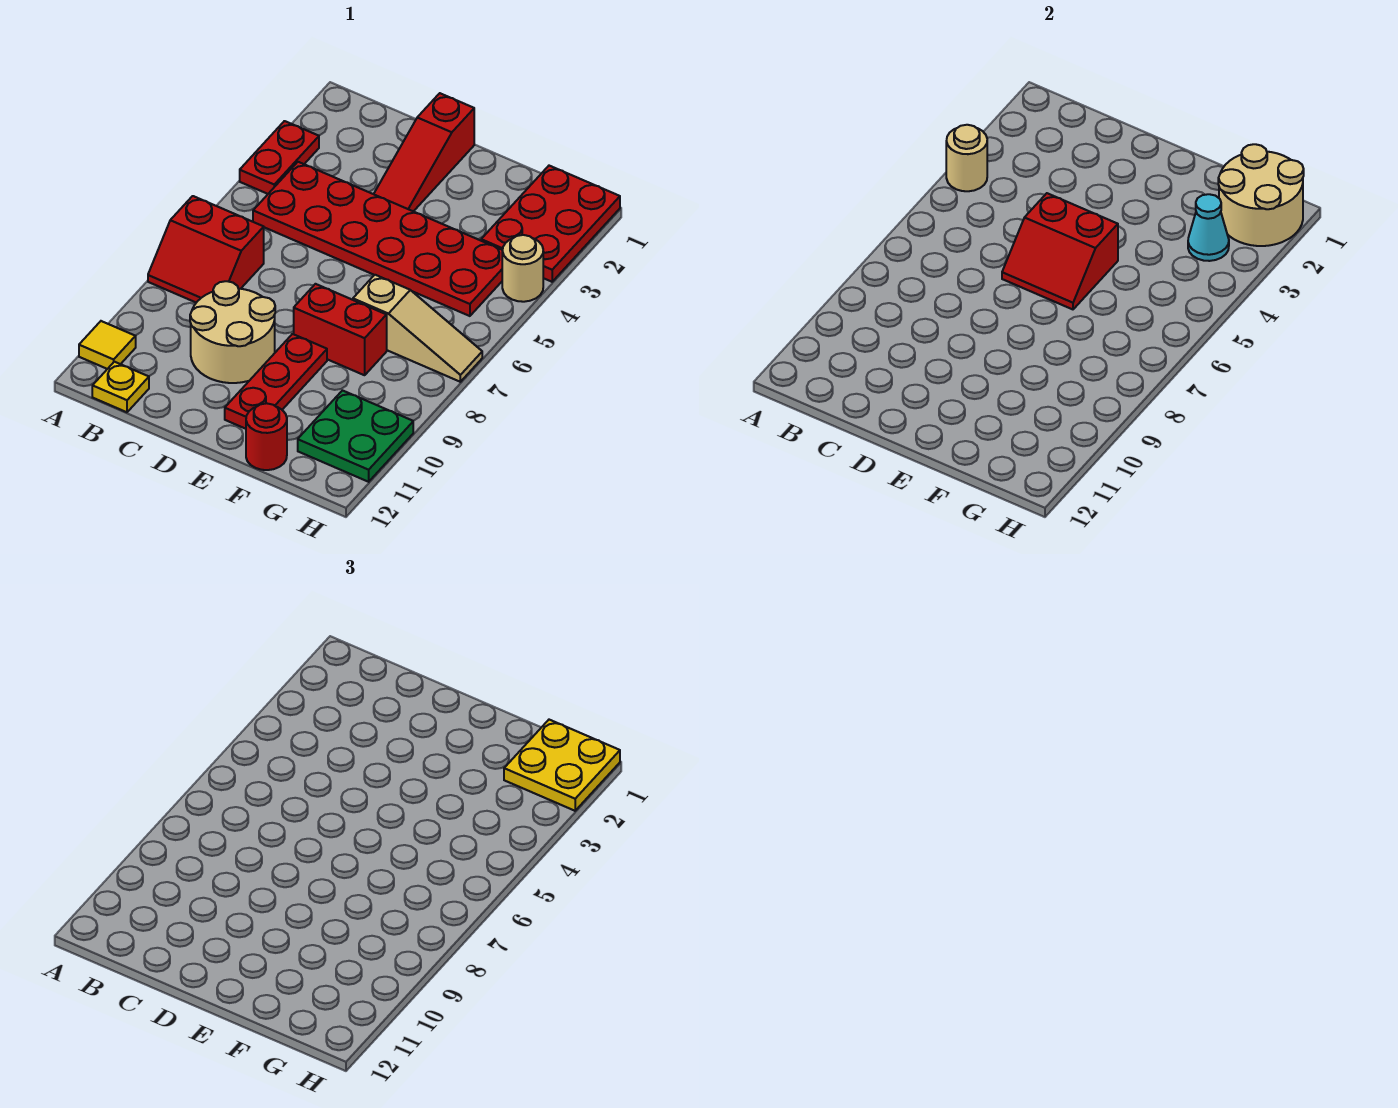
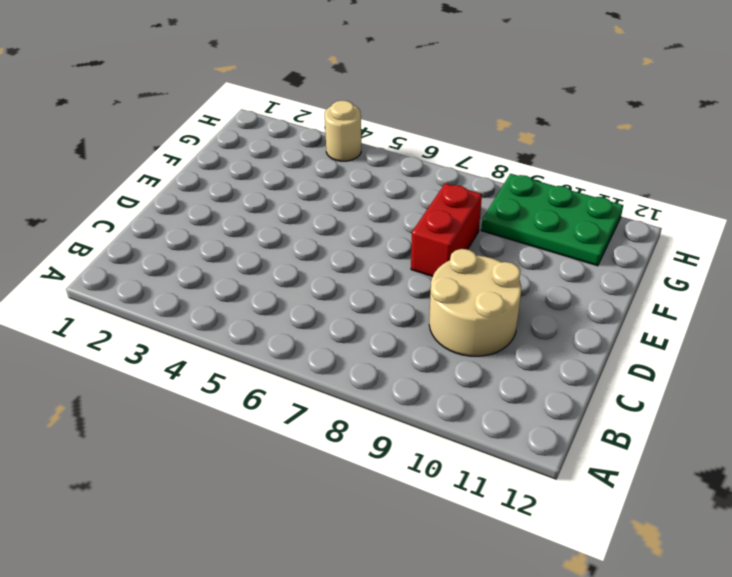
green plate G9:H11 level 1 -> green plate G10:H11 level 1
none -> red plate A3:A4 level 1
none -> red slope A7:B8 level 1 top 7
none -> yellow tile A11 level 1

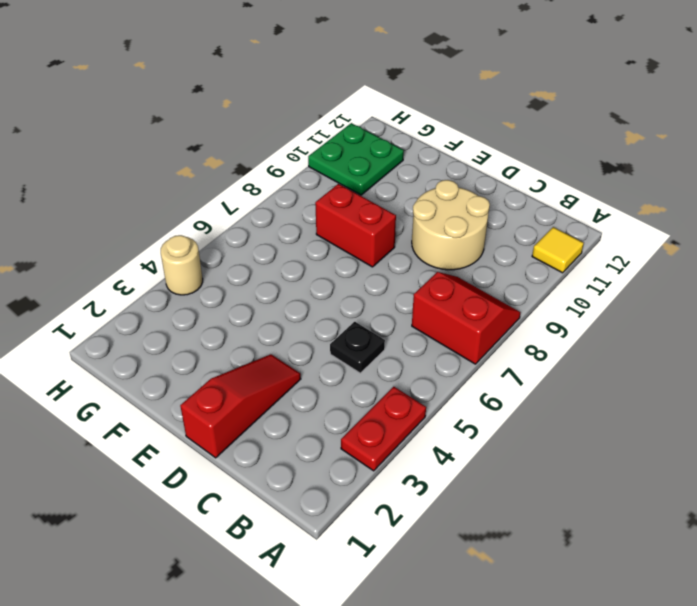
black plate C5 level 1 -> red plate B4:G5 level 1
none -> yellow plate B12 level 1
none -> red plate E9:E11 level 1
none -> tan slope F7:H7 level 1 top F

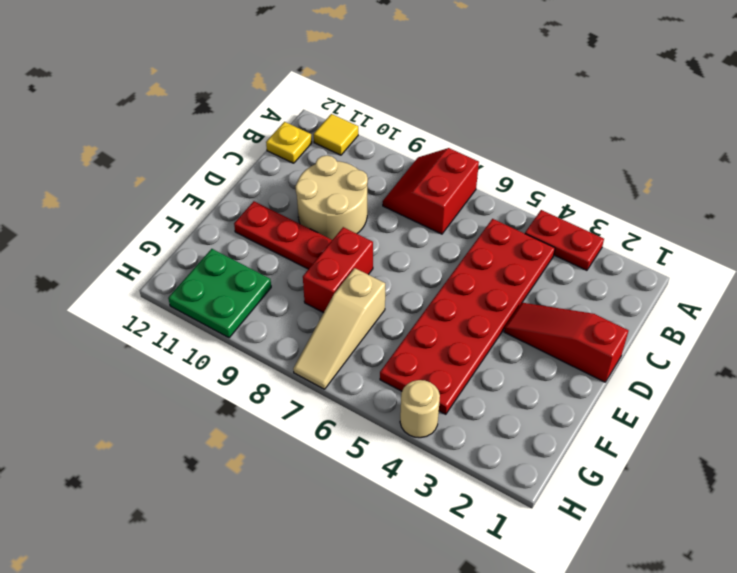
none -> red round brick F12 level 1
none -> red plate G1:H3 level 1
none -> tan round brick A4 level 2

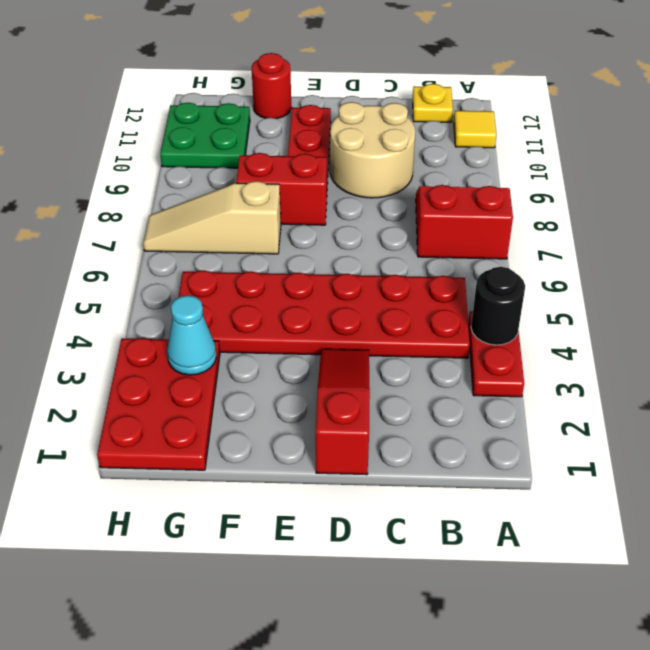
black round brick A4 level 2 -> tan round brick A4 level 2
none -> tan round brick H4 level 1
none -> red slope D5:E6 level 2 top 5
none -> tan round brick G1:H2 level 2

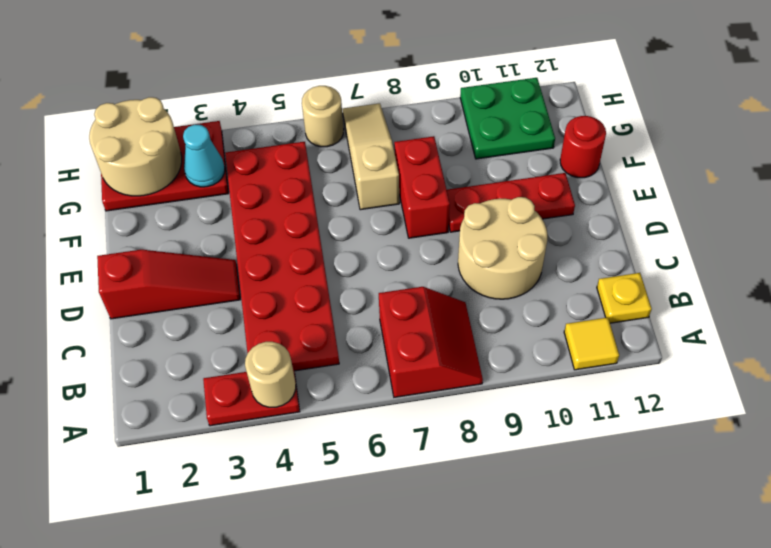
tan round brick H6 level 1 -> tan round brick H4 level 1
none -> red slope D5:E6 level 2 top 5
none -> yellow plate G1:H2 level 3

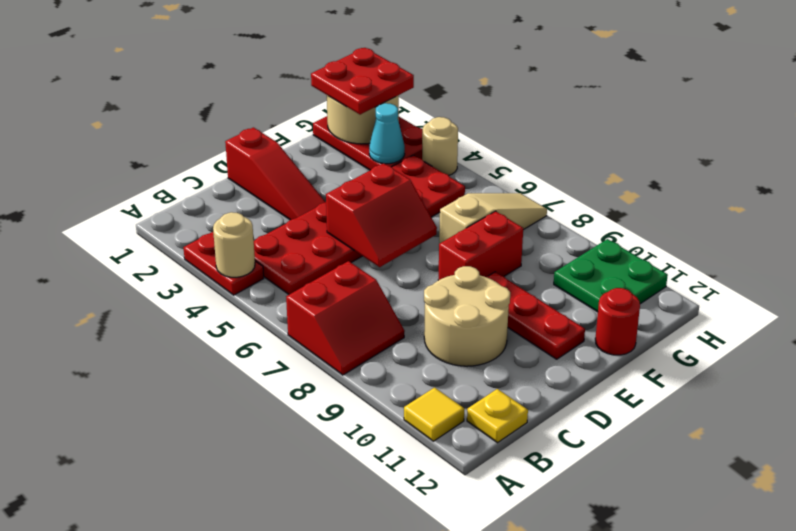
red plate G1:H2 level 3 -> yellow plate G1:H2 level 3

